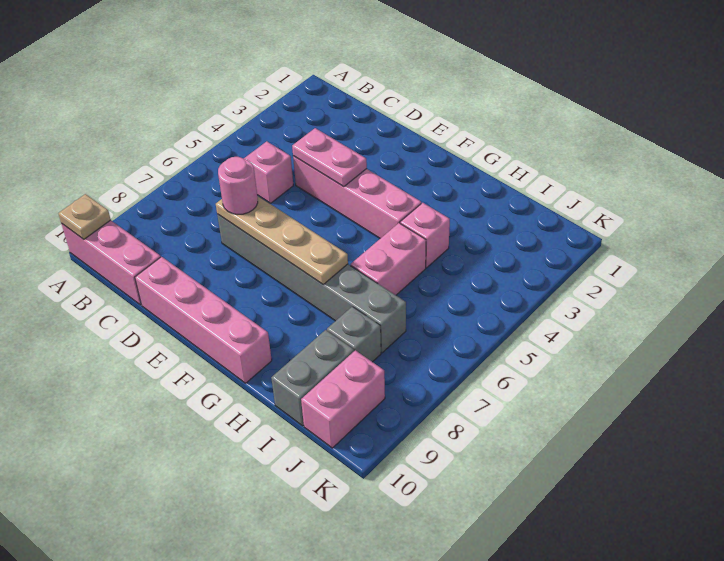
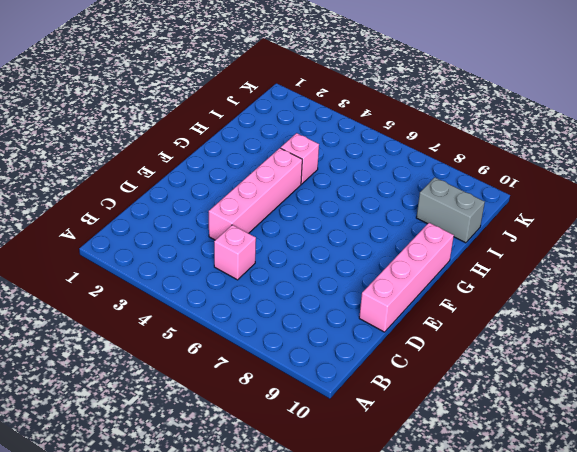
none -> pink brick A10:C10 level 1
none -> grey brick D7:I7 level 1
none -> pink brick H5:H6 level 1

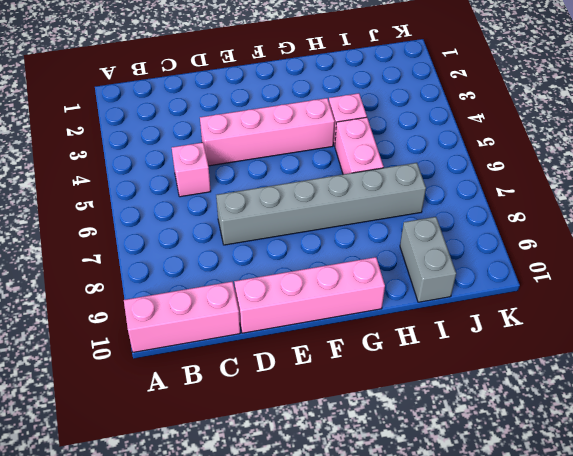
none -> grey brick I8 level 1
none -> pink brick J9:J10 level 1
none -> tan plate A10 level 2

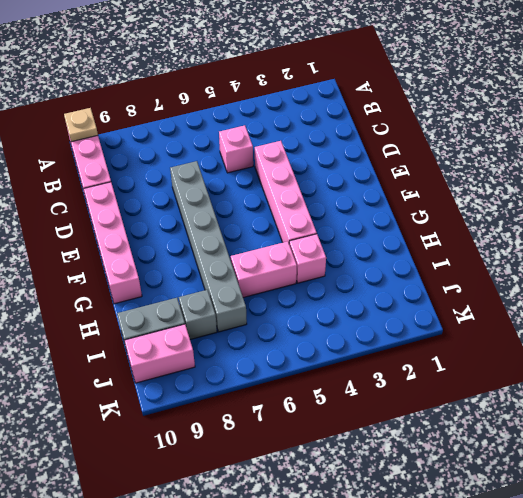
none -> pink plate D4:E4 level 2
none -> tan plate D7:G7 level 2
none -> pink round brick D7 level 3

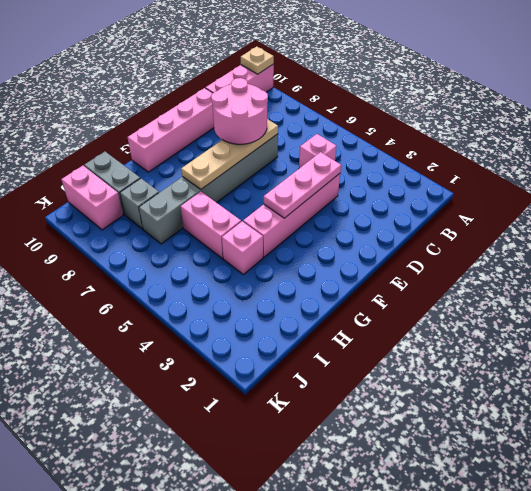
pink plate D4:F4 level 2 -> pink plate D4:E4 level 2
pink round brick D7:E8 level 3 -> pink round brick D7 level 3

